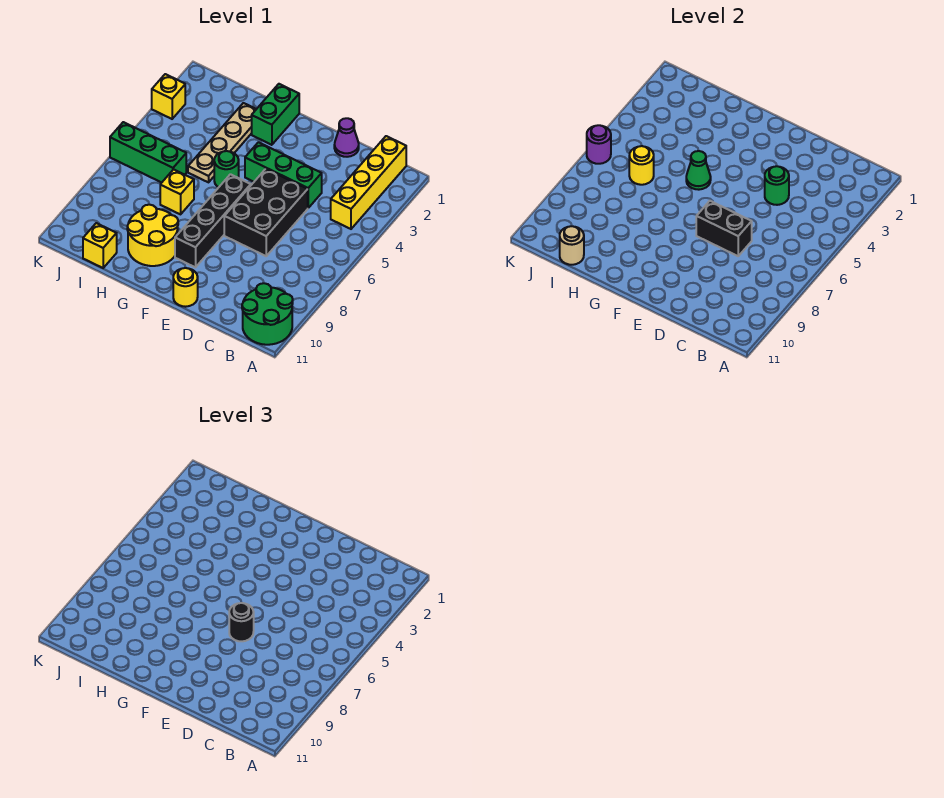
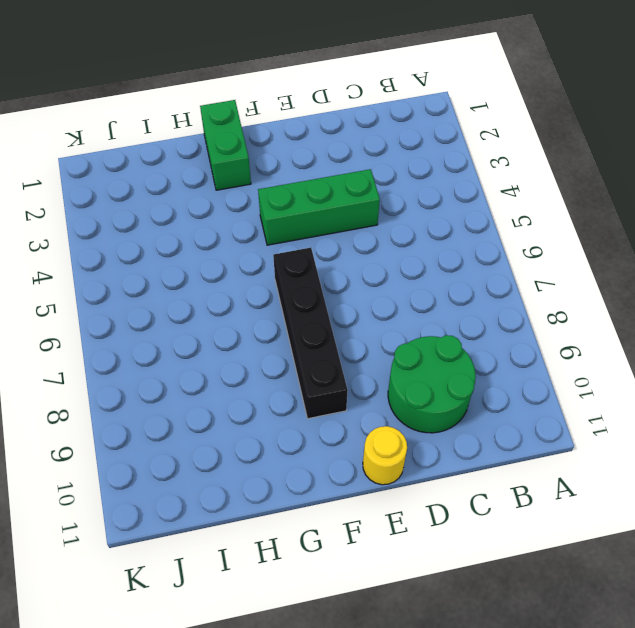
green round brick C9:D10 level 1 -> green round brick A10:B11 level 1
none -> yellow brick B1:B4 level 1
none -> purple cone D1 level 1
none -> black brick D5:E7 level 1

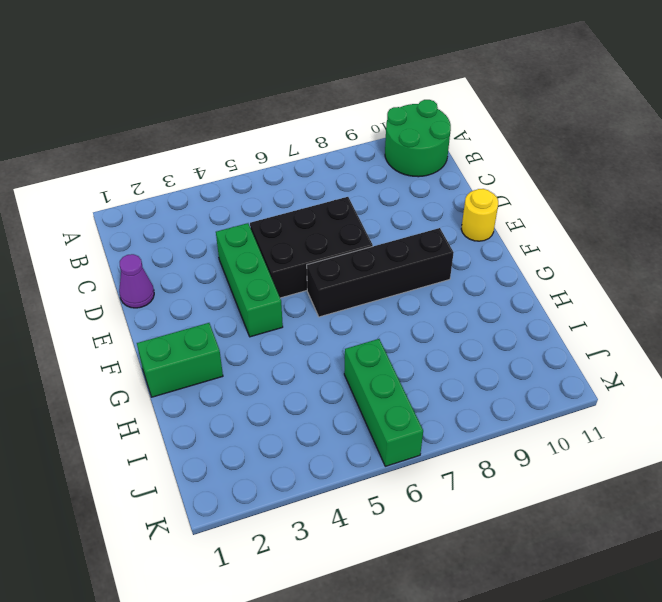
none -> yellow brick B1:B4 level 1
none -> green round brick G5 level 1
none -> yellow round brick G9:H10 level 1

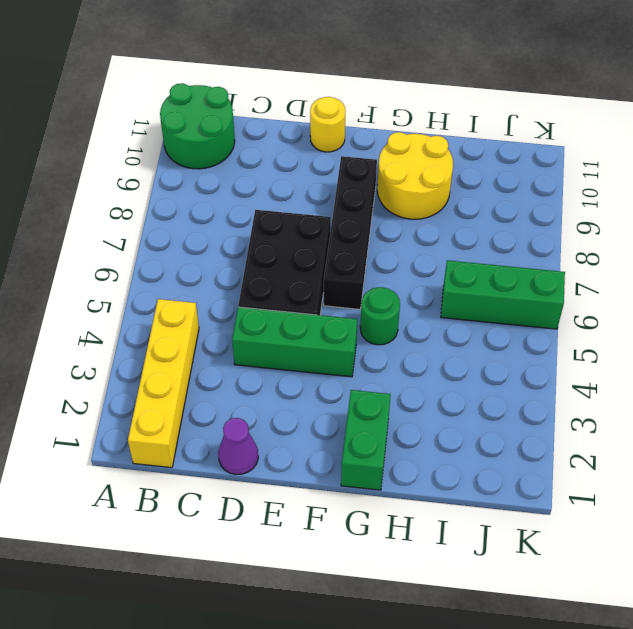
none -> tan plate H2:H5 level 1
none -> yellow brick H7 level 1
none -> yellow brick I11 level 1

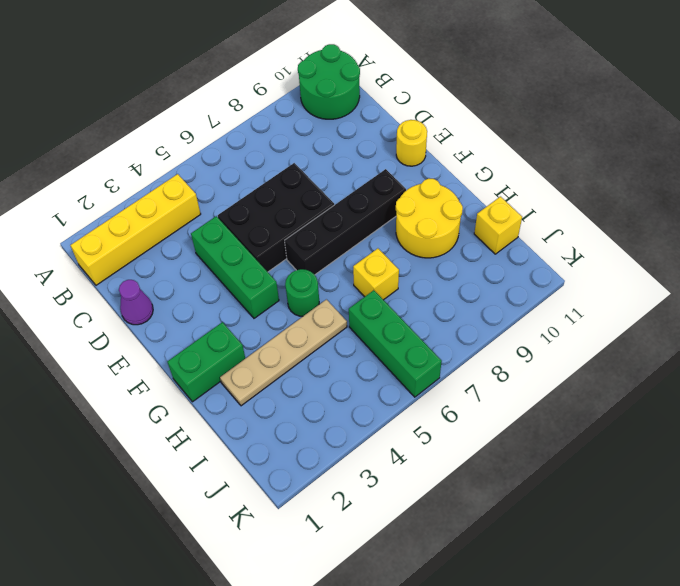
none -> yellow brick K3 level 1
none -> green round brick D4 level 2
none -> black brick D7:E7 level 2

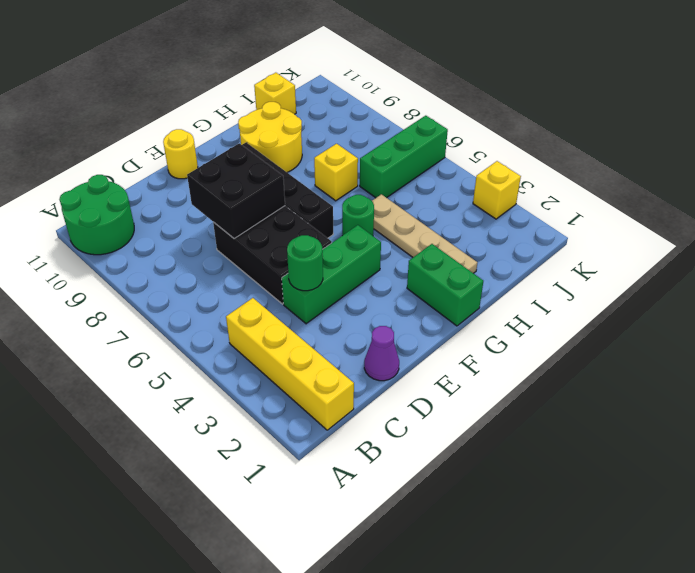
black brick D7:E8 level 2 -> black brick D7:E7 level 2
none -> green cone G5 level 2
none -> yellow round brick I6 level 2
none -> tan round brick I11 level 2

